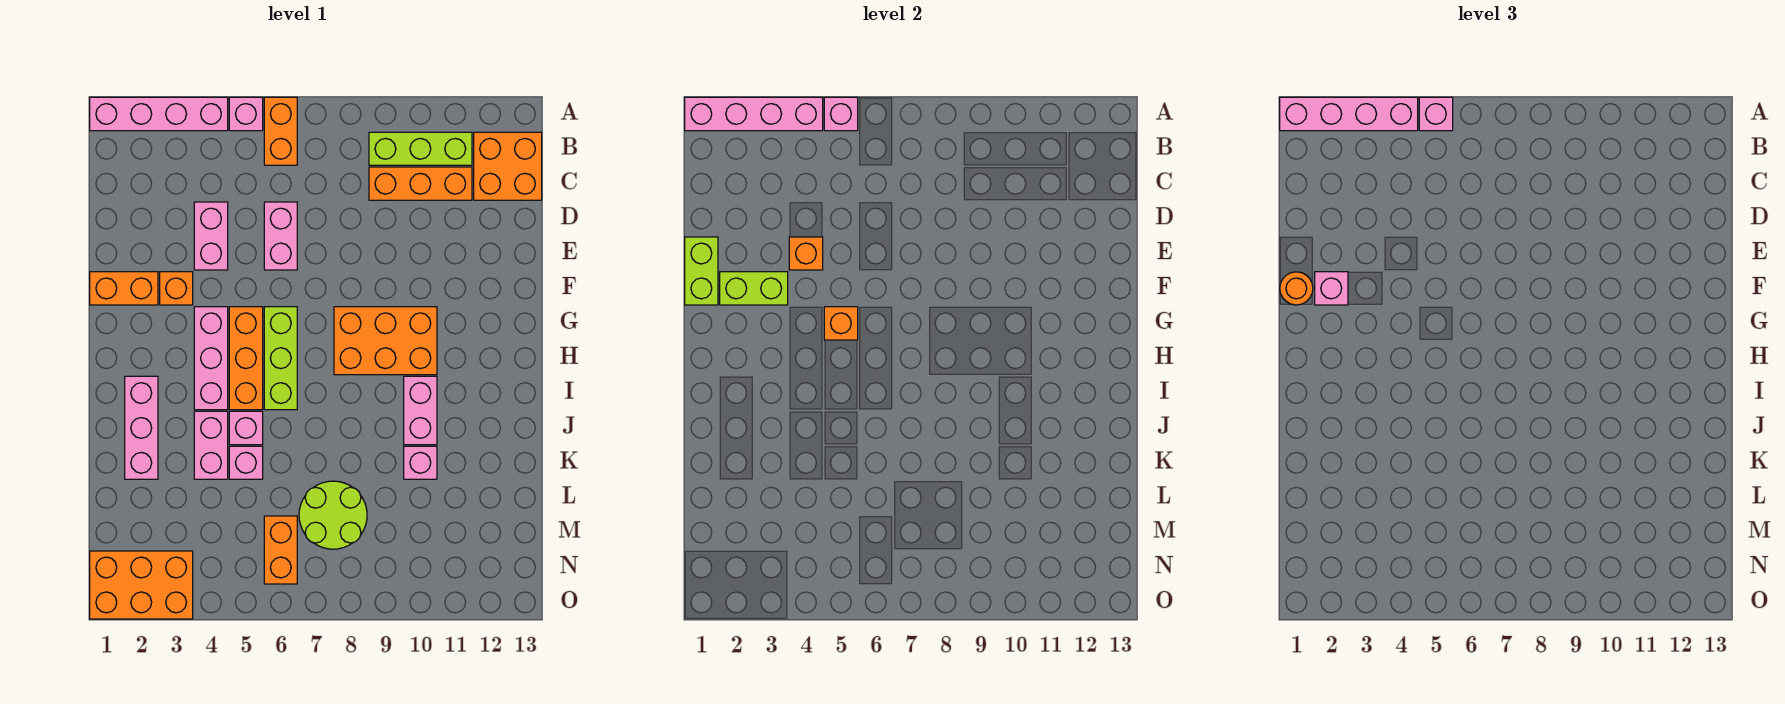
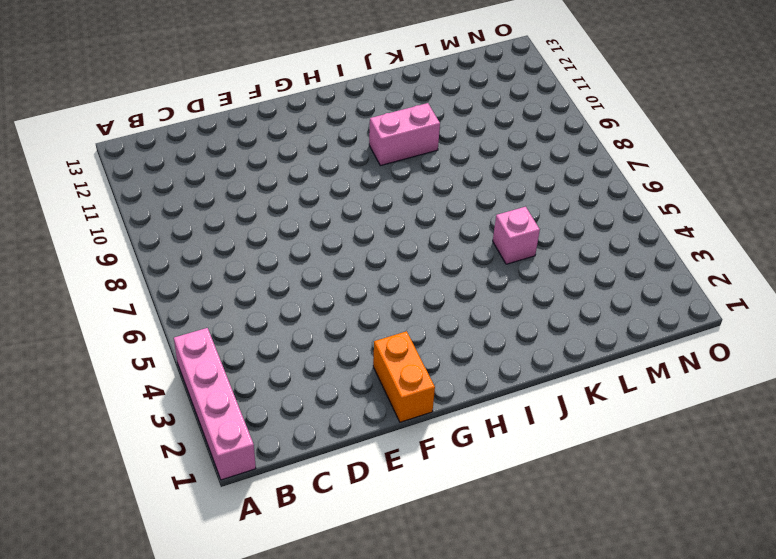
none -> pink brick A5 level 1
none -> orange brick A6:B6 level 1
none -> lime brick B9:B11 level 1
none -> orange brick B12:C13 level 1

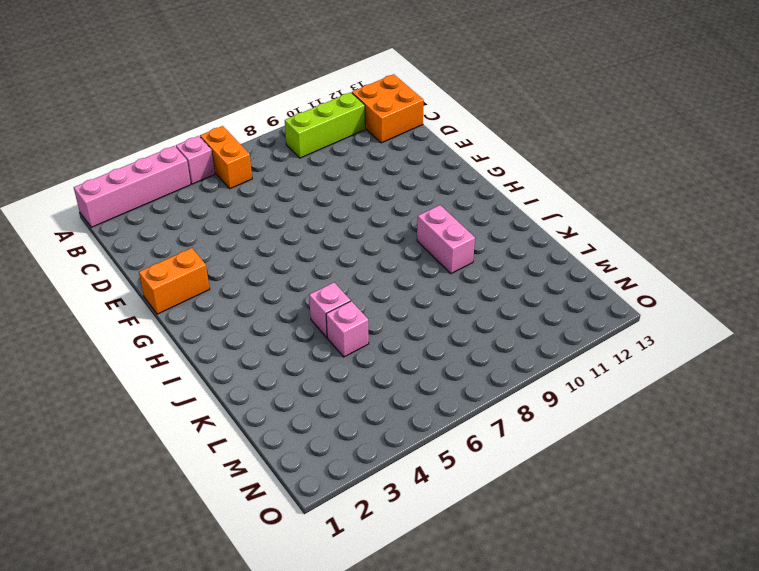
none -> orange brick C9:C11 level 1
none -> pink brick D4:E4 level 1
none -> pink brick D6:E6 level 1
none -> orange brick F3 level 1

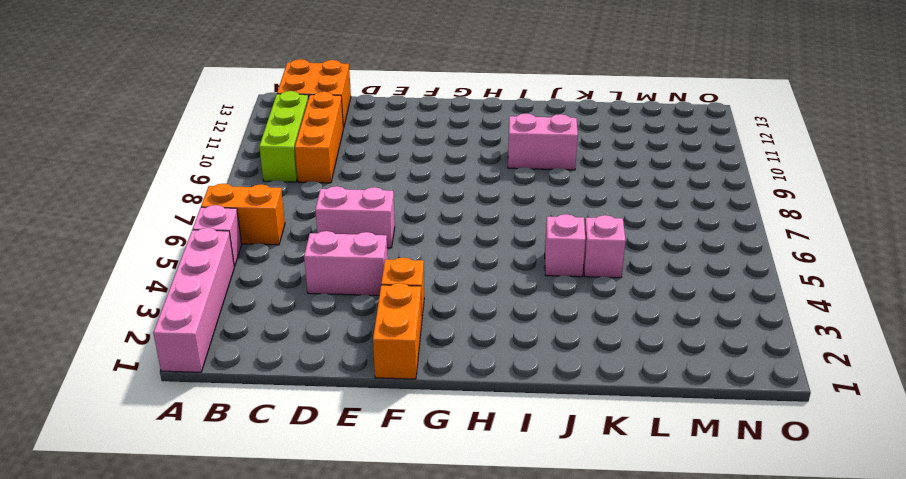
none -> pink brick G4:I4 level 1
none -> orange brick G5:I5 level 1
none -> lime brick G6:I6 level 1
none -> orange brick G8:H10 level 1

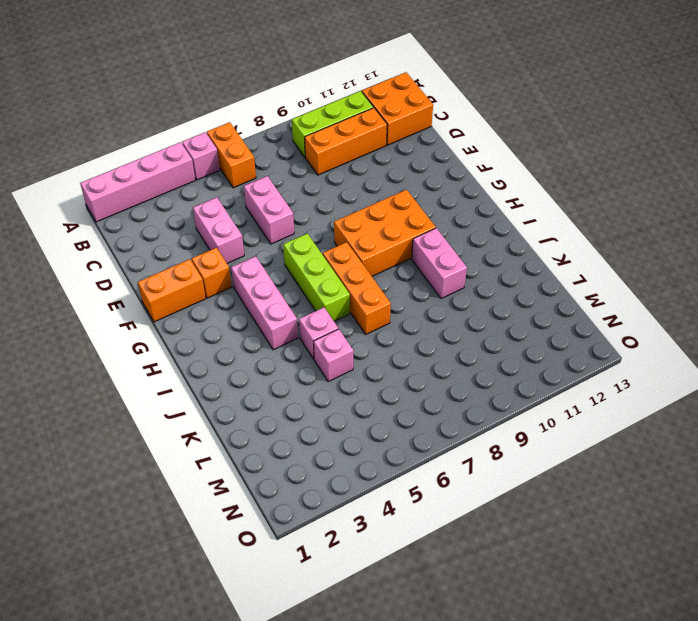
orange brick H7:J7 level 1 -> orange brick G5:I5 level 1
none -> pink brick I2:K2 level 1
none -> pink brick J4:K4 level 1
none -> pink brick K10 level 1
none -> lime round brick L7:M8 level 1

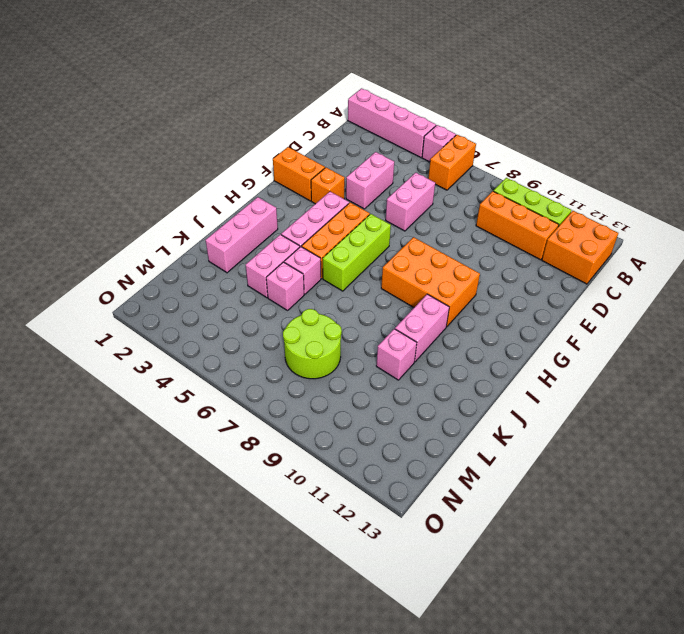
none -> orange brick M6:N6 level 1
none -> orange brick N1:O3 level 1
none -> pink brick A1:A4 level 2
none -> pink brick A5 level 2

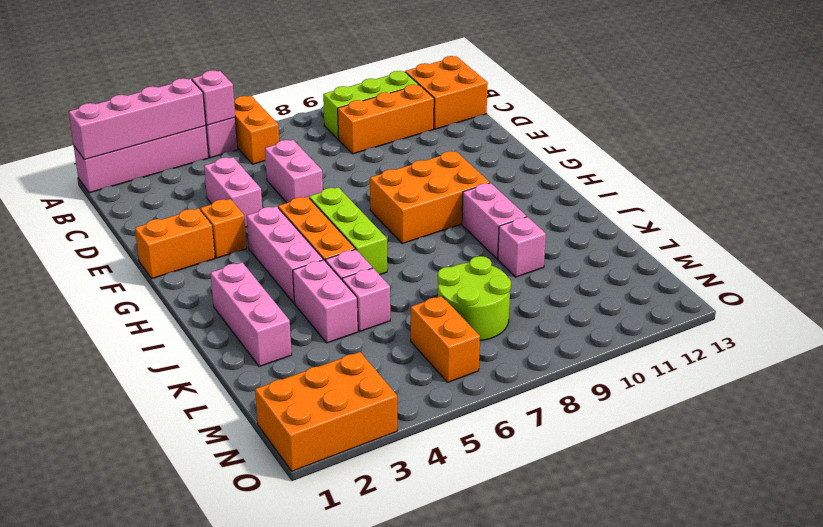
none -> lime brick E1:F1 level 2
none -> orange brick E4 level 2
none -> lime brick F2:F3 level 2
none -> orange brick G5 level 2

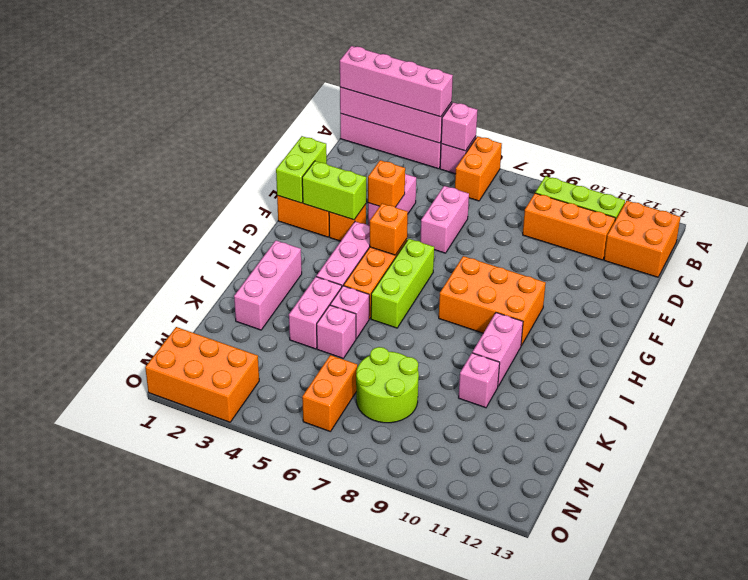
none -> pink brick A5 level 3
none -> orange round brick F1 level 3
none -> pink brick F2 level 3

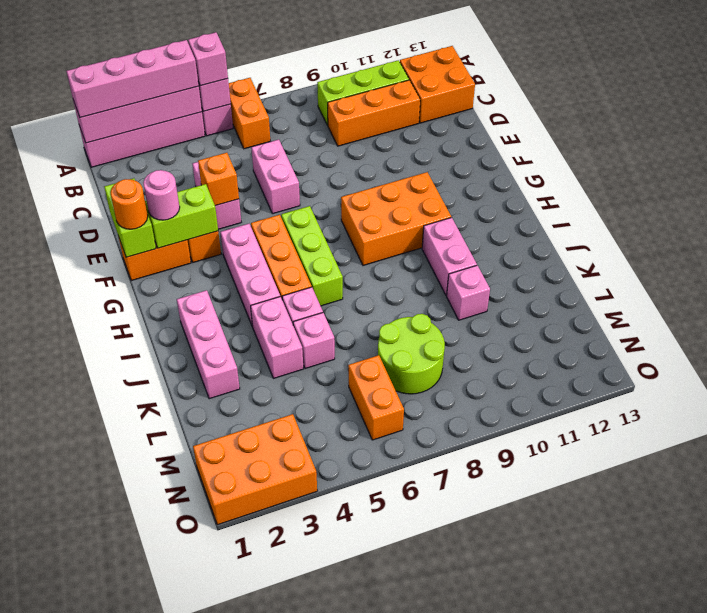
pink round brick F2 level 3 -> pink brick F2 level 3
none -> orange brick G5 level 2

